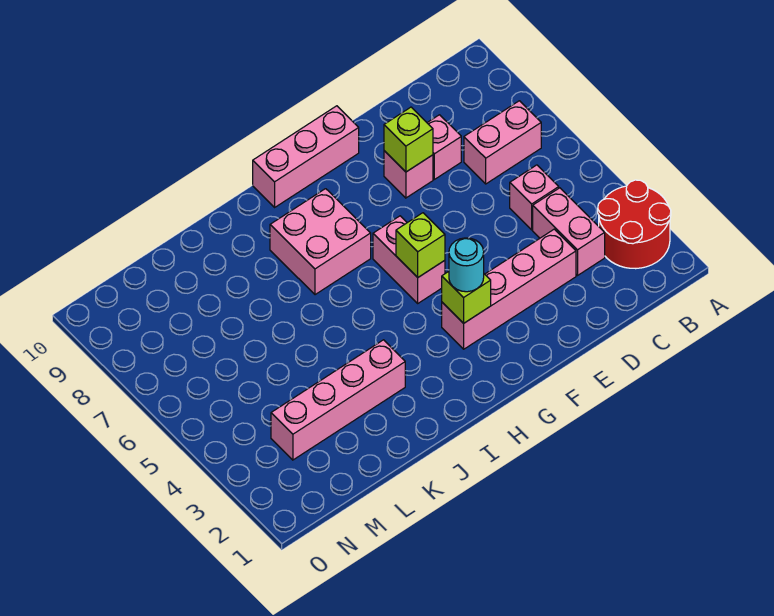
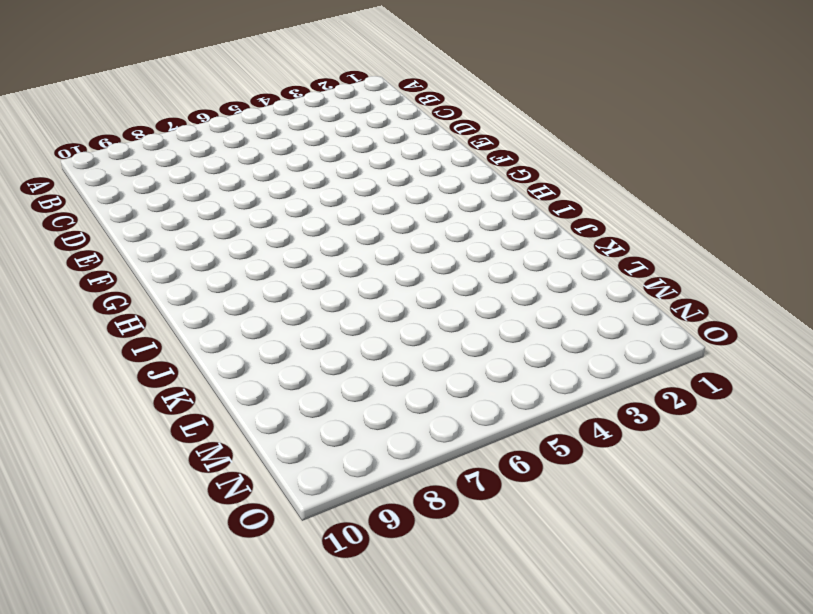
none -> red round brick A2:B3 level 1
none -> pink brick B7:C7 level 1
none -> pink brick C3:C4 level 1

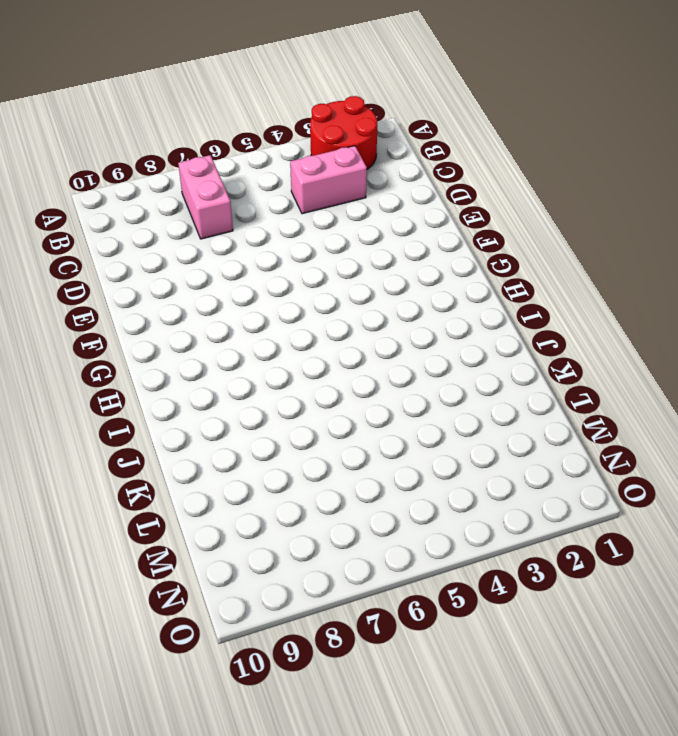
none -> pink brick C5 level 1
none -> pink brick D3:G3 level 1
none -> pink brick D8 level 1

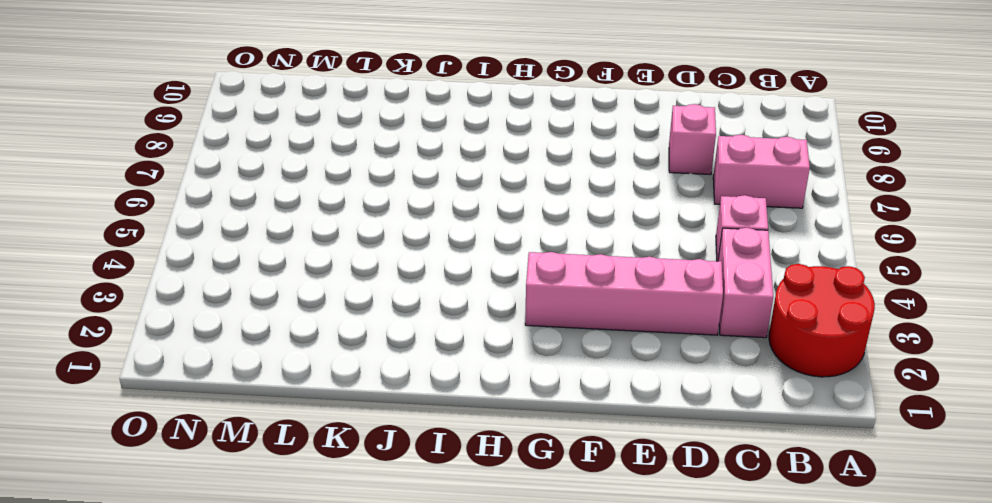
none -> pink brick E8 level 1
none -> pink brick F10:H10 level 1
none -> pink brick G5:G6 level 1

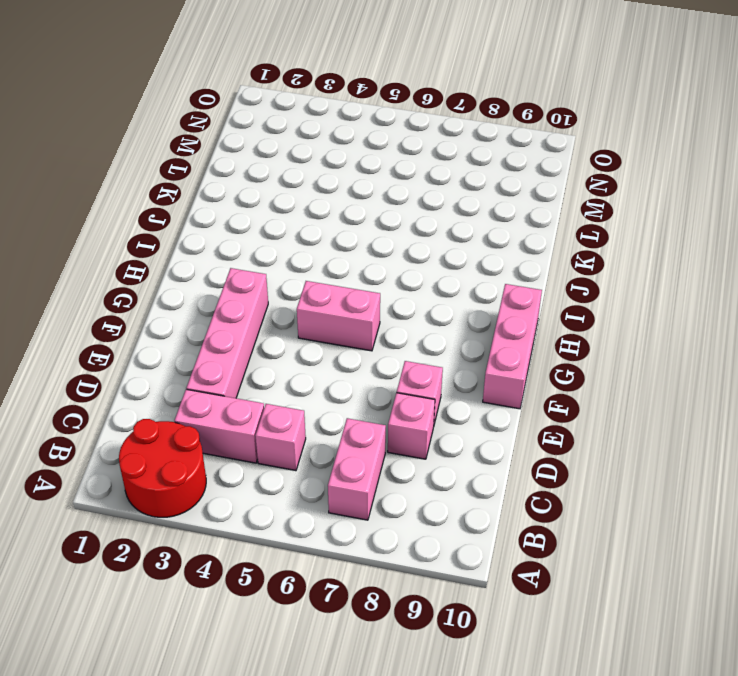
none -> pink brick H7:I8 level 1
none -> pink brick J3:M3 level 1
none -> lime brick E8 level 2

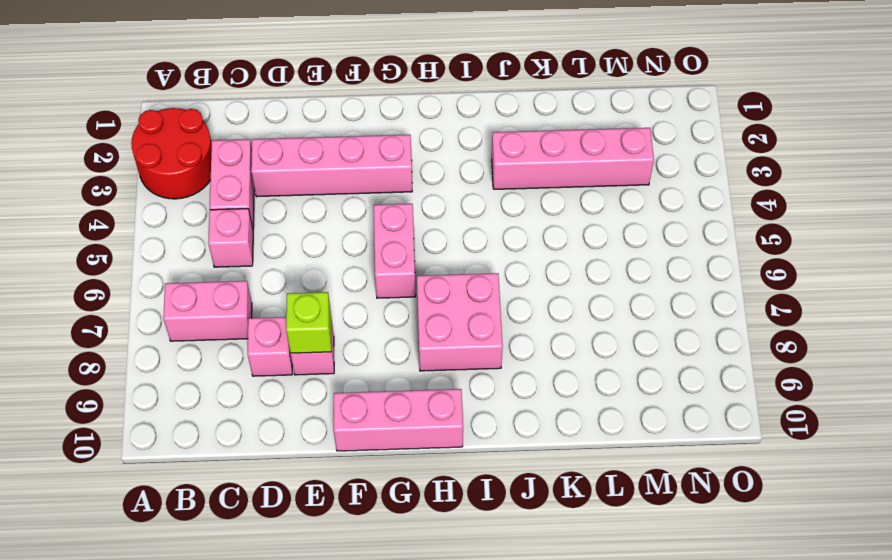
none -> lime brick G3 level 2
none -> lime brick G5 level 2
none -> cyan round brick G3 level 3

